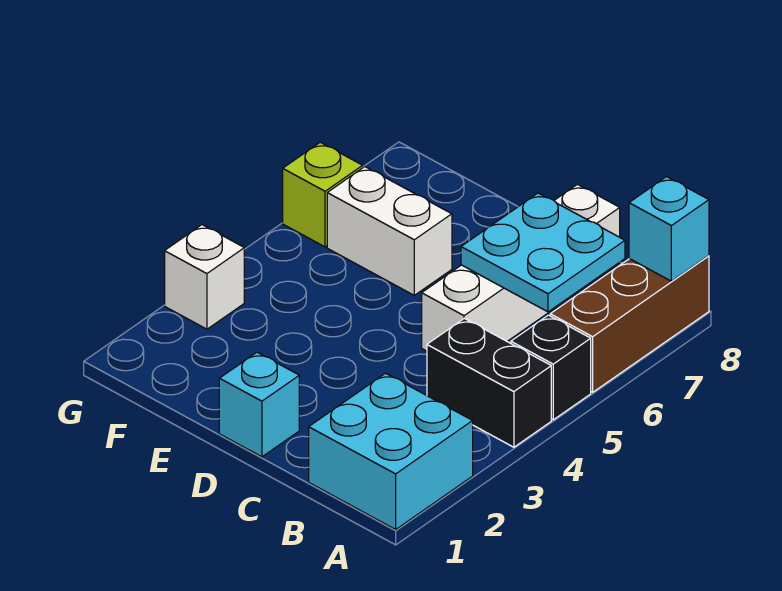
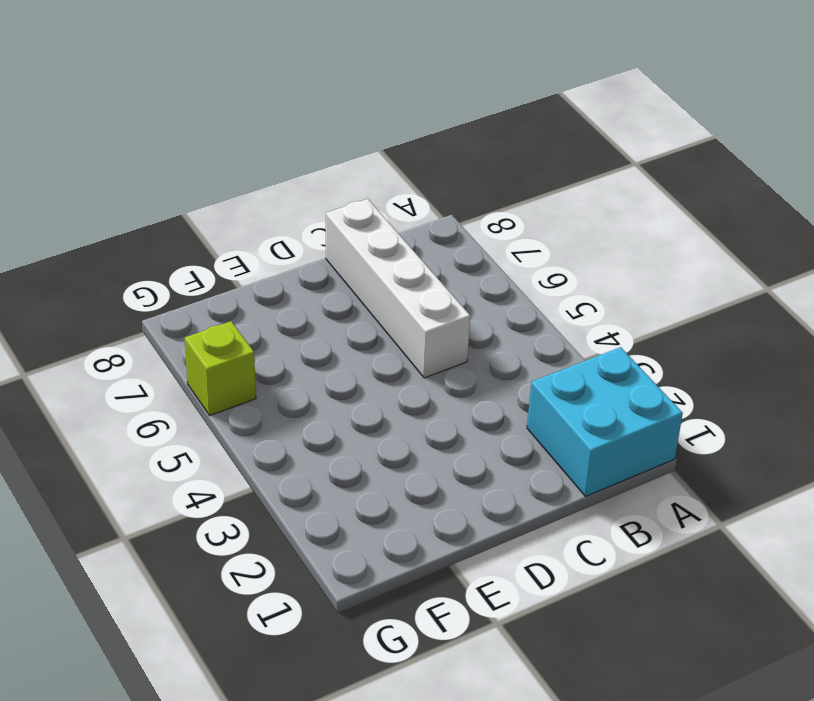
none -> black brick A4:B4 level 1
none -> black brick A5 level 1

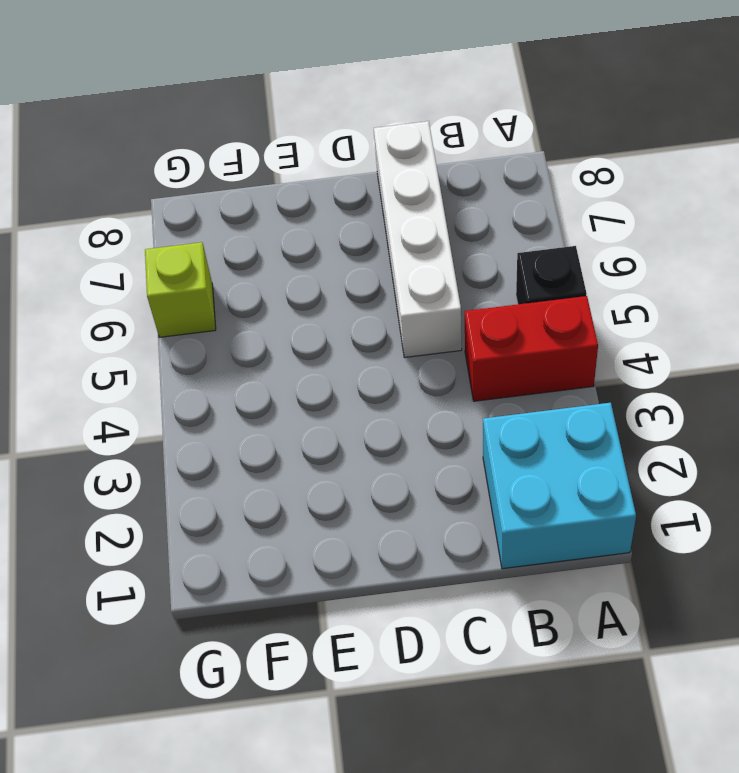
red brick A4:B4 level 1 -> black brick A4:B4 level 1
none -> brown brick A6:A8 level 1
none -> cyan brick D1 level 1

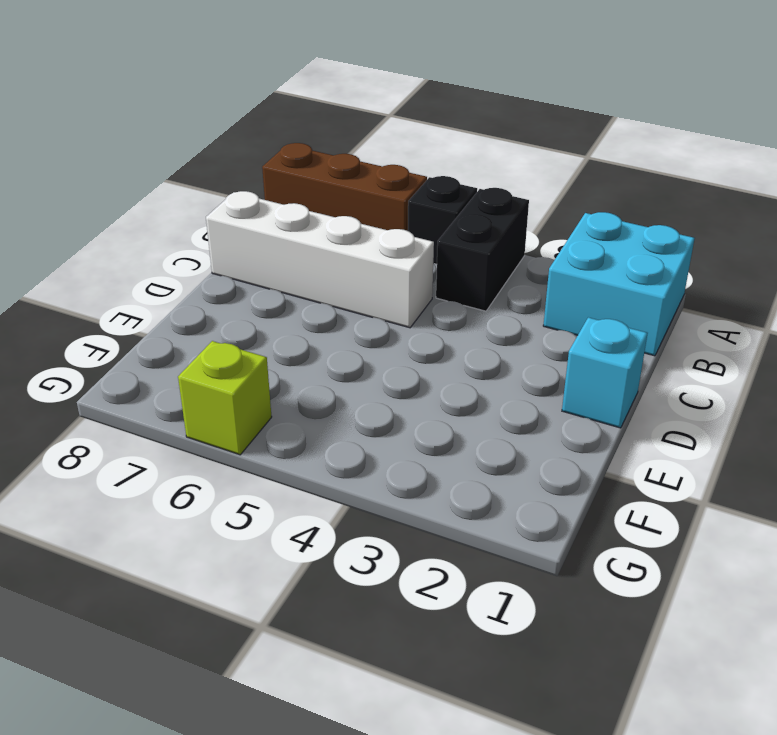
none -> white brick E6:F6 level 1
none -> white brick G3 level 1

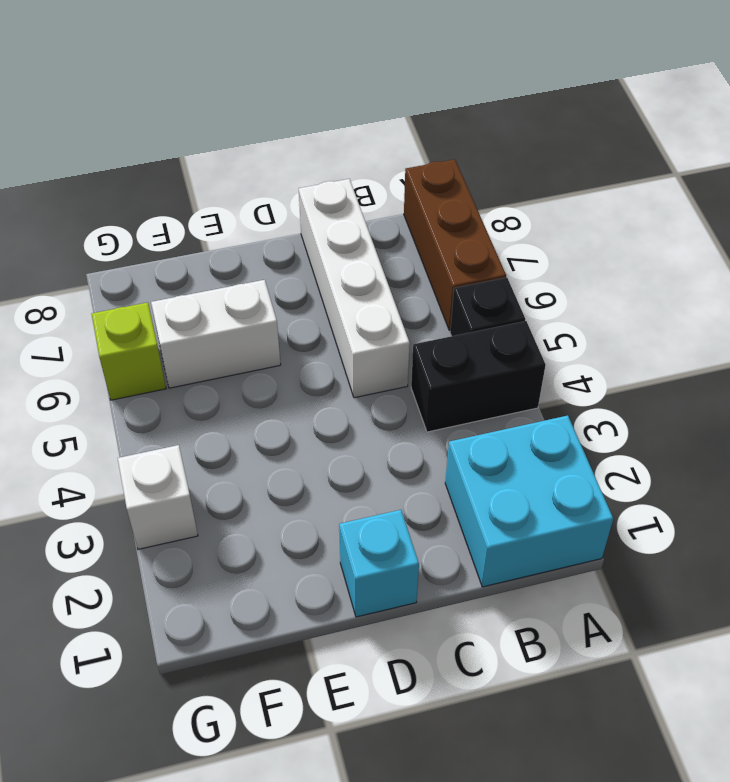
none -> cyan brick A8 level 2
none -> cyan plate B6:C7 level 2

